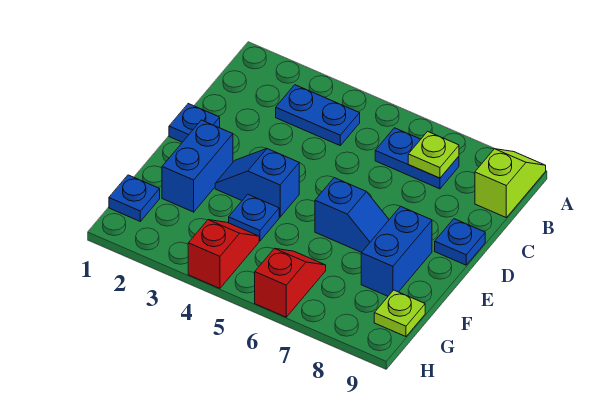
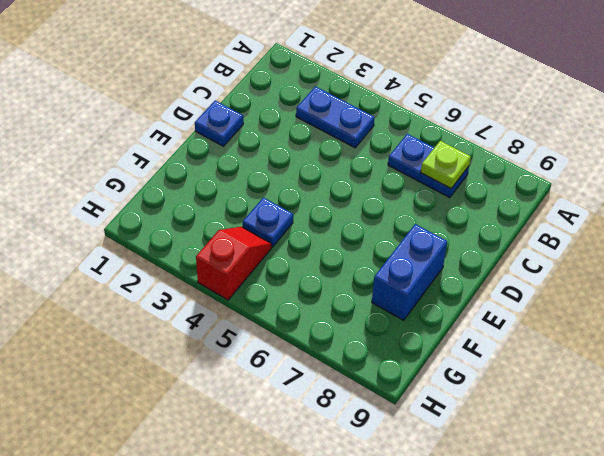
none -> lime slope A9:B9 level 1 top B
none -> blue plate D9 level 1
none -> blue brick E2:F2 level 1

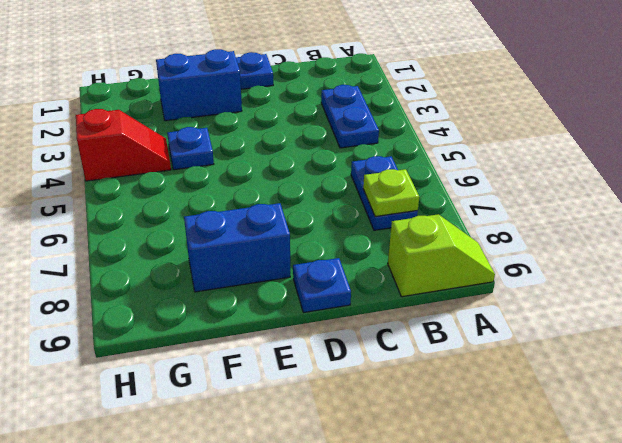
none -> blue slope E3:E4 level 1 top 4
none -> blue slope E6:E7 level 1 top 6
none -> blue plate G1 level 1

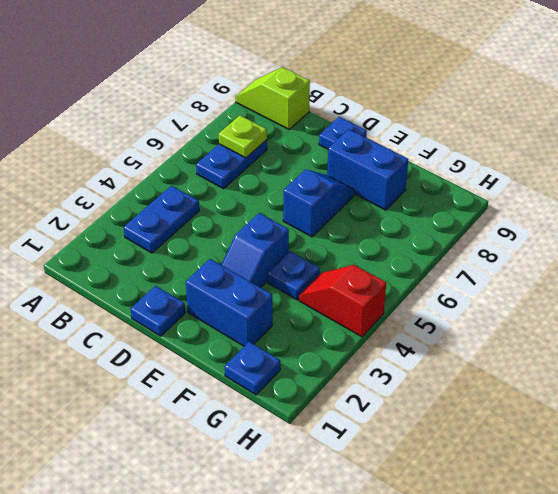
none -> red slope G6:H6 level 1 top H
none -> lime plate G9 level 1

